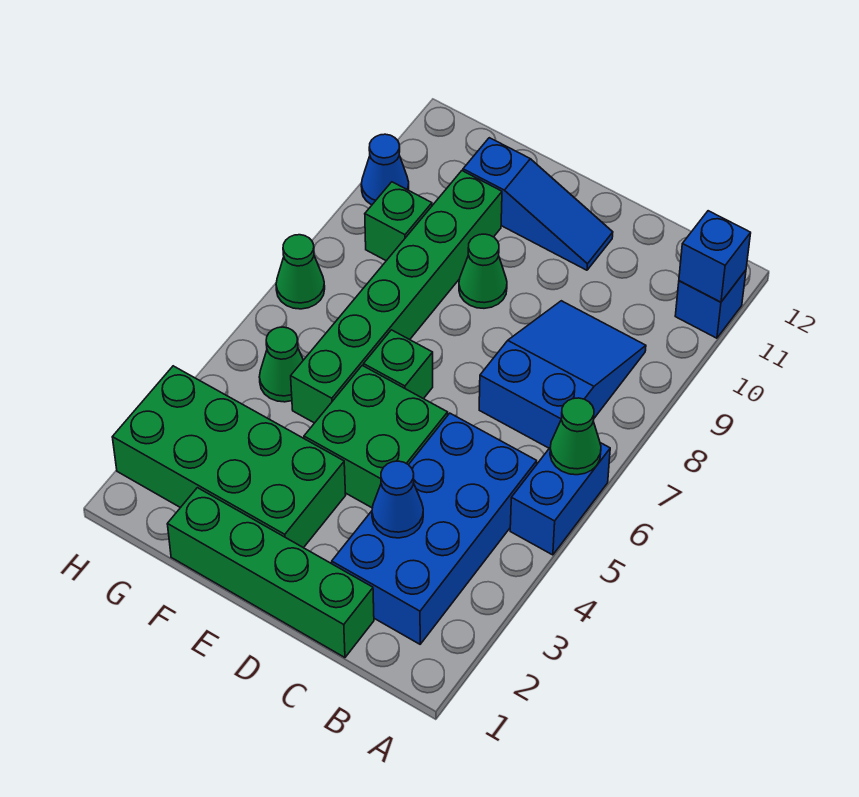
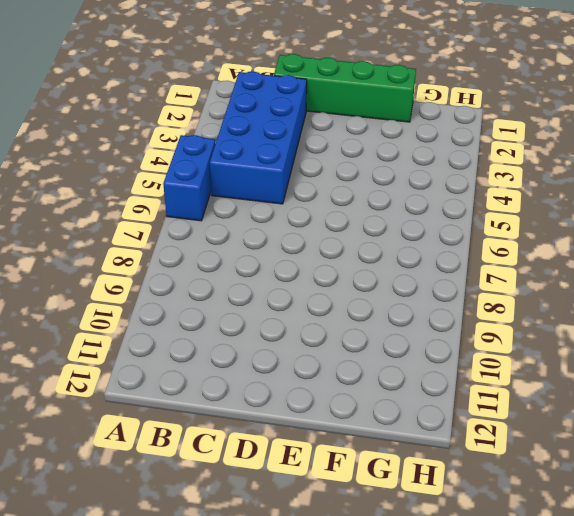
none -> blue brick A11 level 1
none -> blue slope B7:C9 level 1 top 7
none -> green brick D4:E5 level 1

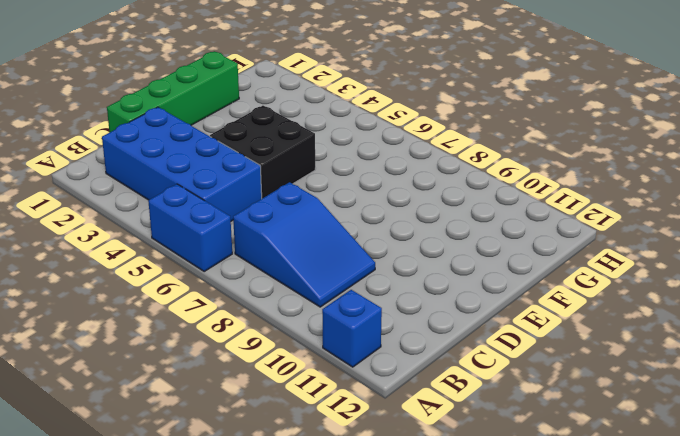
black brick D4:E5 level 1 -> green brick D4:E5 level 1
none -> blue slope D11:F11 level 1 top F
none -> green brick E2:H3 level 1
none -> green brick E6 level 1

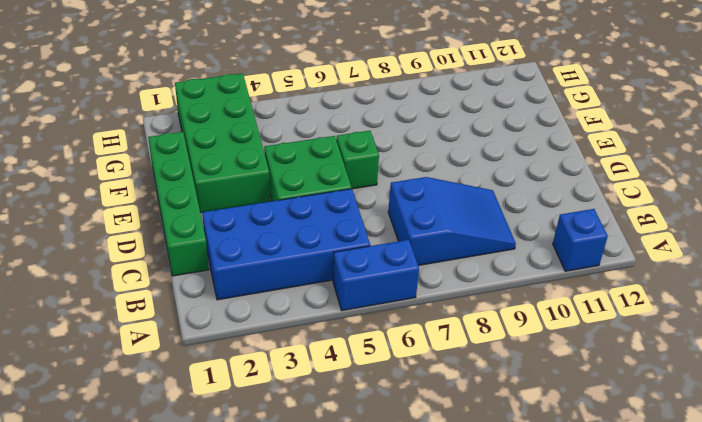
none -> blue slope D11:F11 level 1 top F
none -> green cone E9 level 1
none -> green brick F5:F10 level 1

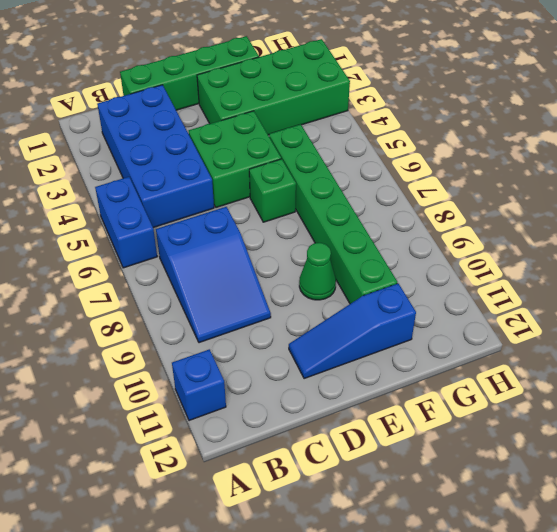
none -> green cone G5 level 1
none -> green brick G9 level 1
none -> green cone H7 level 1

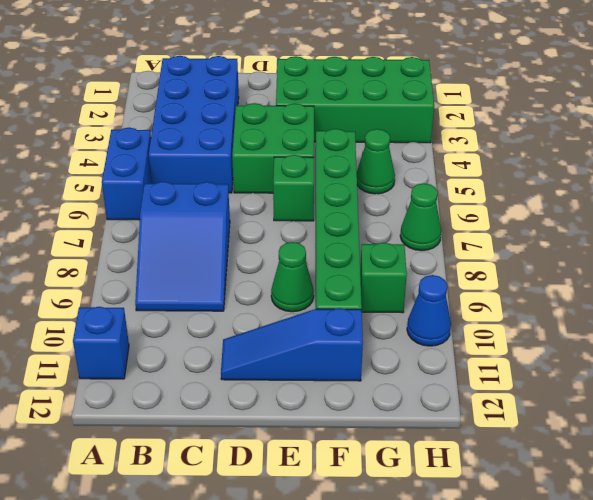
none -> green brick C1:F1 level 1
none -> green cone A6 level 2
none -> blue brick A11 level 2

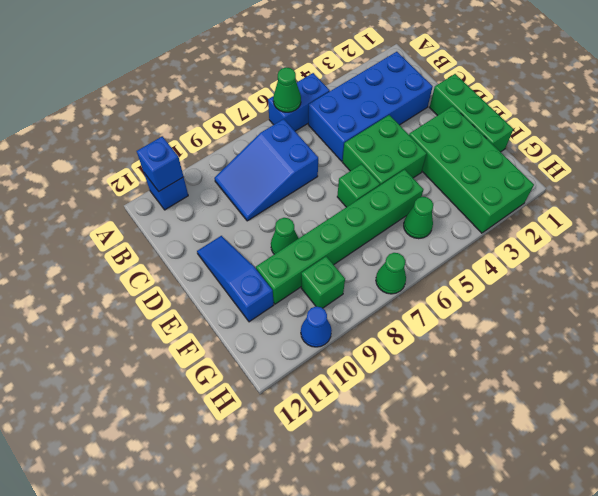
green brick D1:F1 level 1 -> green brick C1:F1 level 1
none -> blue cone C3 level 2

